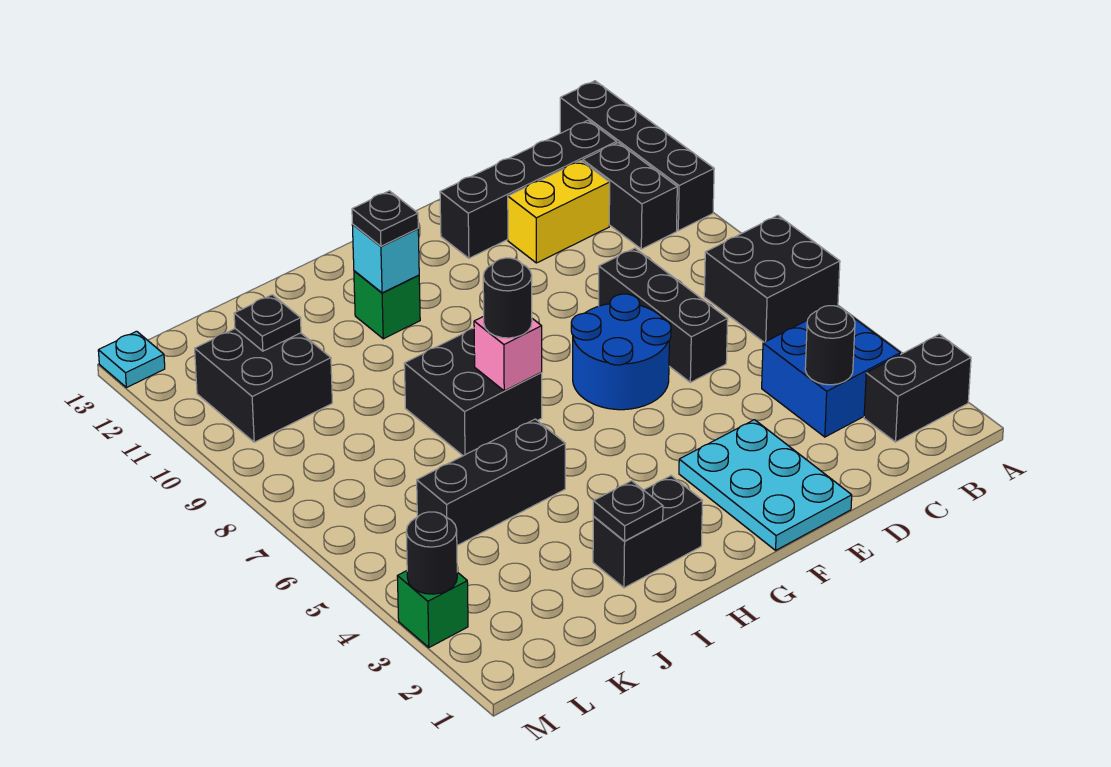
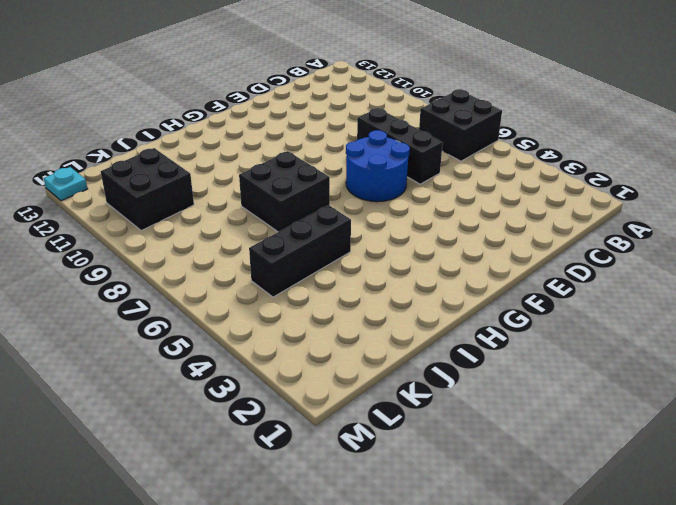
none -> black brick A2:B2 level 1
none -> black brick A10:A13 level 1
none -> blue brick B3:C4 level 1

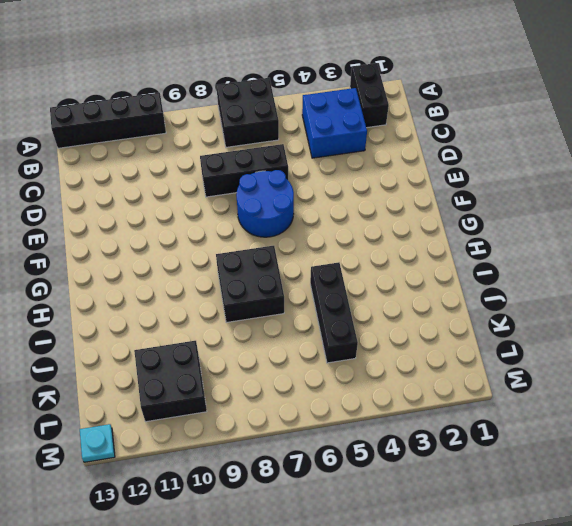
none -> black brick B10:B11 level 1
none -> black brick B12:E12 level 1
none -> yellow brick C11:D11 level 1

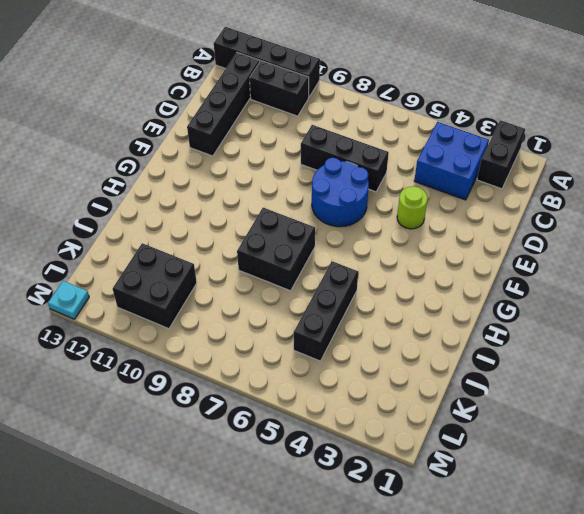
lime round brick E4 level 1 -> none
none -> black brick A6:B7 level 1
none -> yellow brick C11:D11 level 1
none -> cyan plate E1:F3 level 1

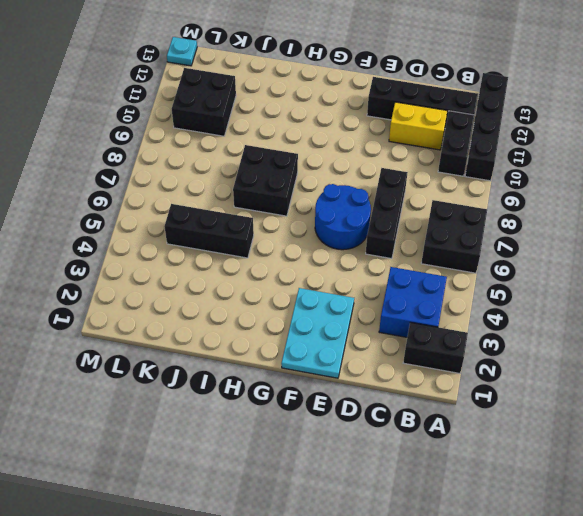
none -> black brick H2:I2 level 1
none -> green brick H11 level 1
none -> green brick M3 level 1

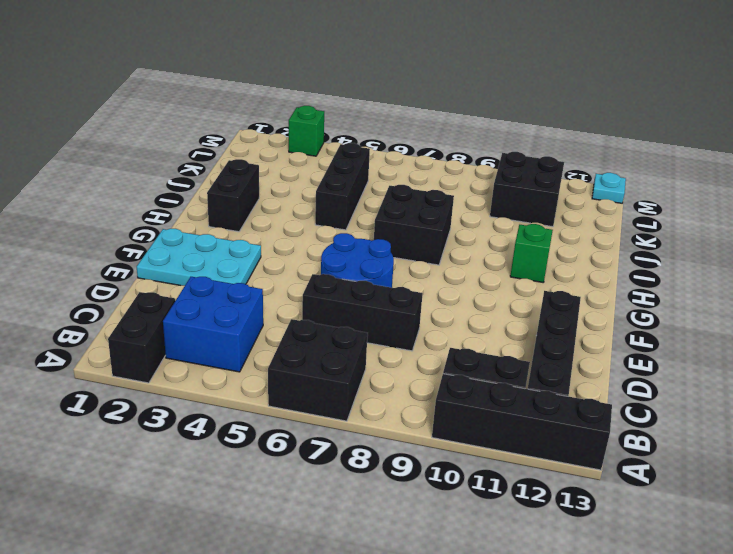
none -> yellow brick C11:D11 level 1
none -> black round brick C3 level 2
none -> pink brick H7 level 2

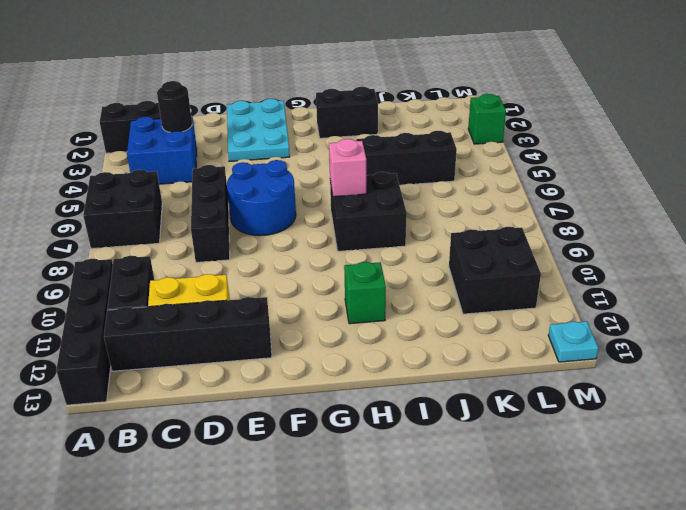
none -> cyan brick H11 level 2
none -> black plate I2 level 2
none -> black plate K11 level 2

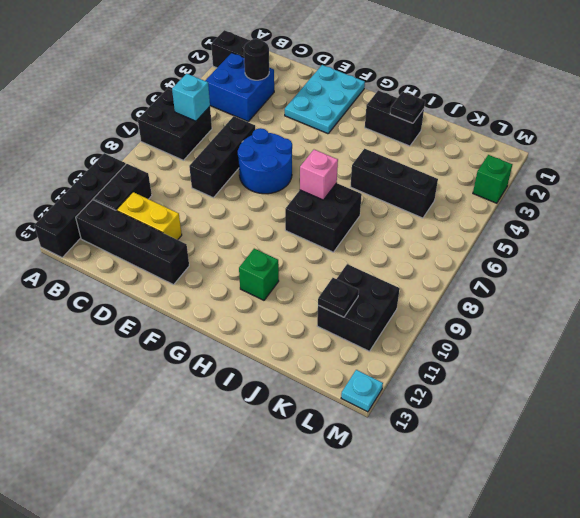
cyan brick B6 level 2 -> cyan brick H11 level 2
none -> black round brick M3 level 2
none -> black round brick H7 level 3
none -> black plate H11 level 3

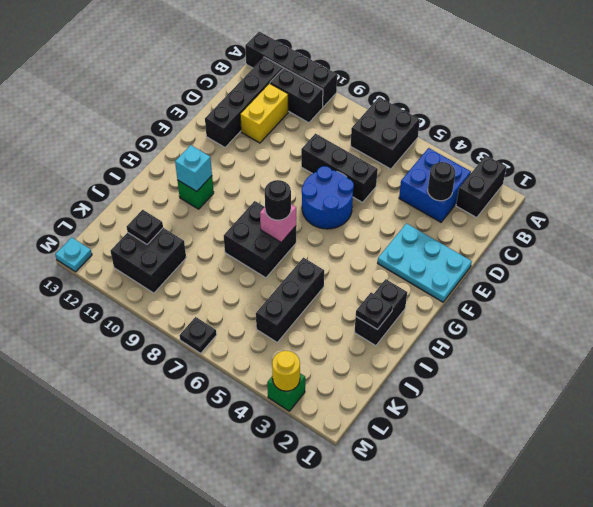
yellow round brick M3 level 2 -> black round brick M3 level 2
black plate M7 level 1 -> black plate H11 level 3

